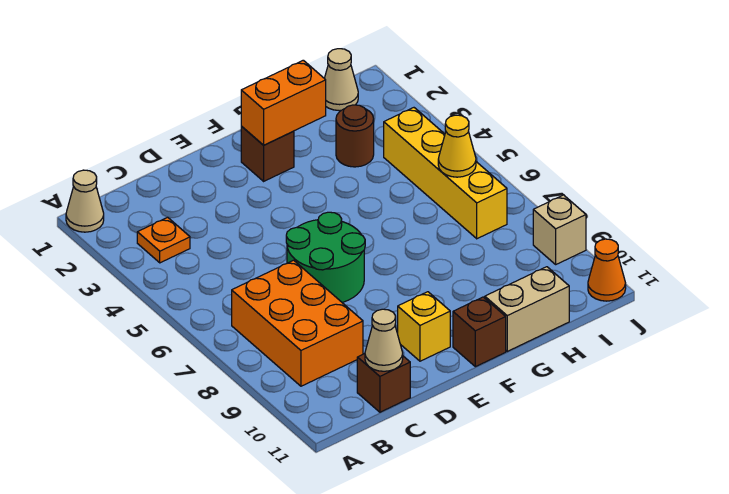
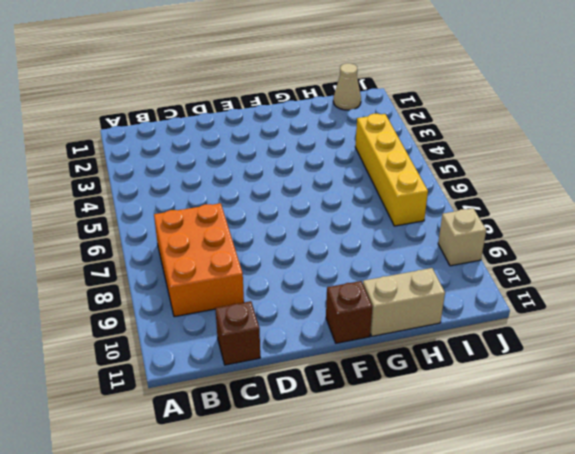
none -> tan cone A1 level 1
none -> orange plate B3 level 1
none -> green round brick D6:E7 level 1

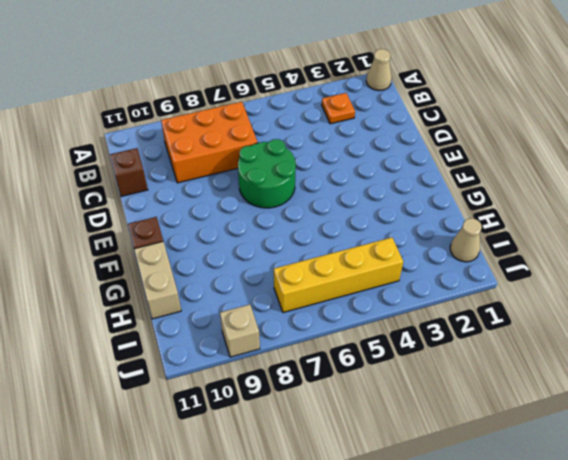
none -> yellow brick E10 level 1
none -> brown brick F2 level 1
none -> brown round brick H3 level 1

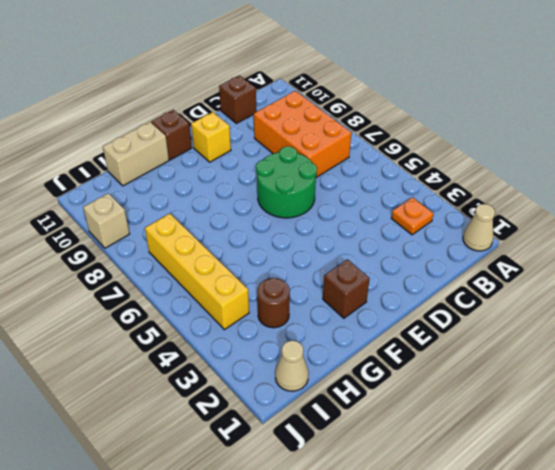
none -> orange cone J11 level 1
none -> tan cone C11 level 2
none -> orange brick F2:G2 level 2

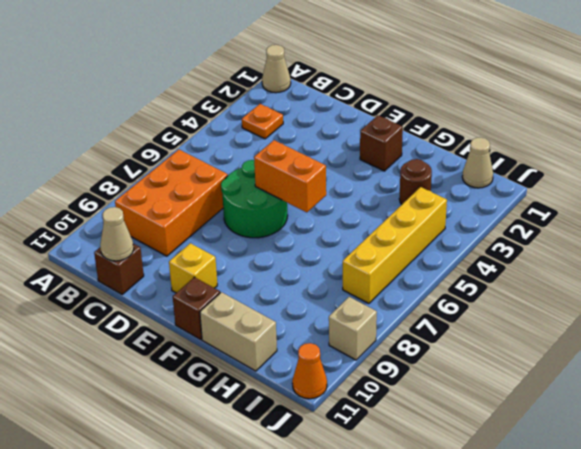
orange brick E6:F6 level 2 -> orange brick F2:G2 level 2
none -> yellow cone I6 level 2

